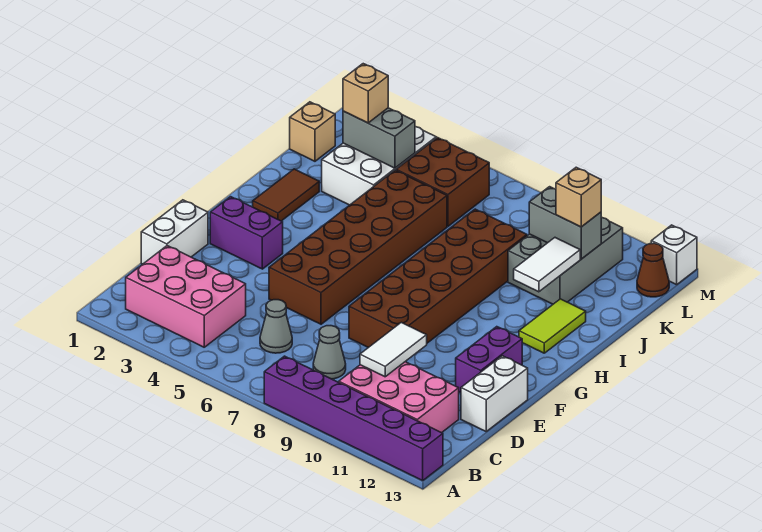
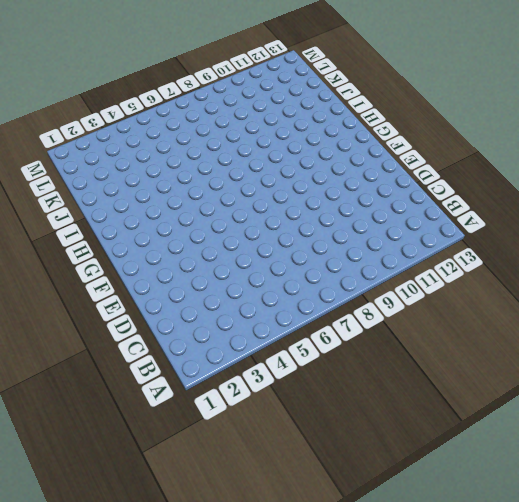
none -> purple brick A8:A13 level 1
none -> pink brick B2:C4 level 1
none -> pink brick B10:C12 level 1

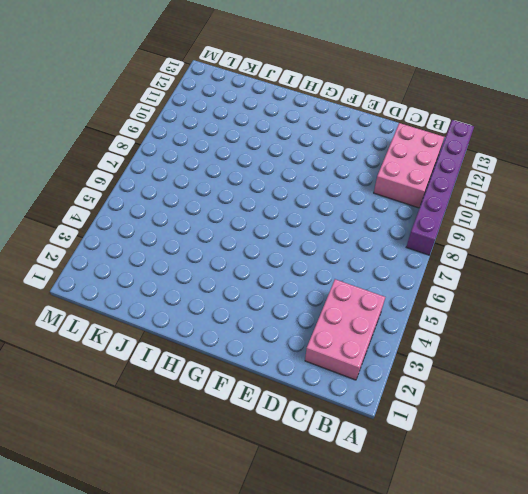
none -> grey cone C6 level 1
none -> grey cone C8 level 1
none -> white brick D1:E1 level 1

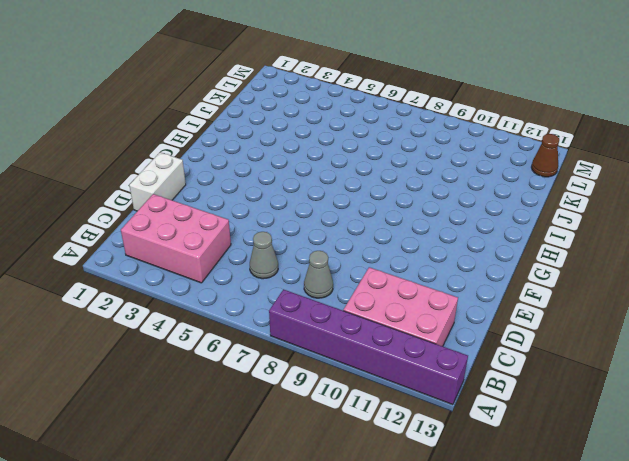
none -> white brick D13:E13 level 1
none -> brown brick E5:J6 level 1
none -> brown brick E8:J9 level 1

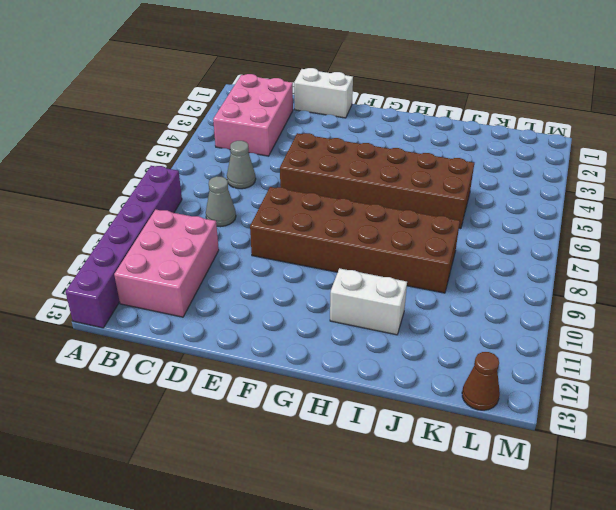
white brick H11:I11 level 1 -> white brick D13:E13 level 1
none -> purple brick E12:F12 level 1
none -> purple brick F2:F3 level 1
none -> brown tile H2:I2 level 1

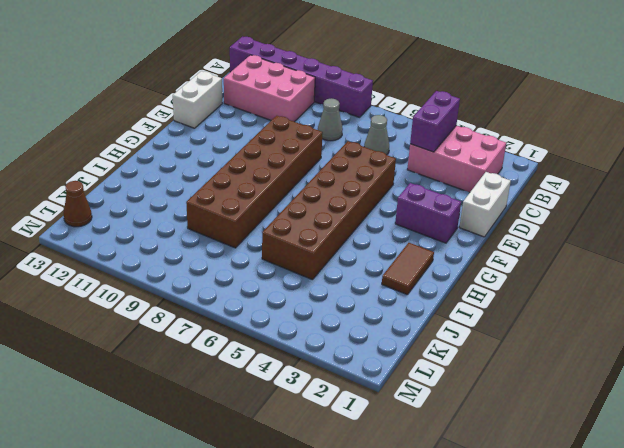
purple brick B4:C4 level 2 -> purple brick E12:F12 level 1
none -> lime tile H12:I12 level 1
none -> white brick J3:L4 level 1
none -> grey brick J10:L11 level 1

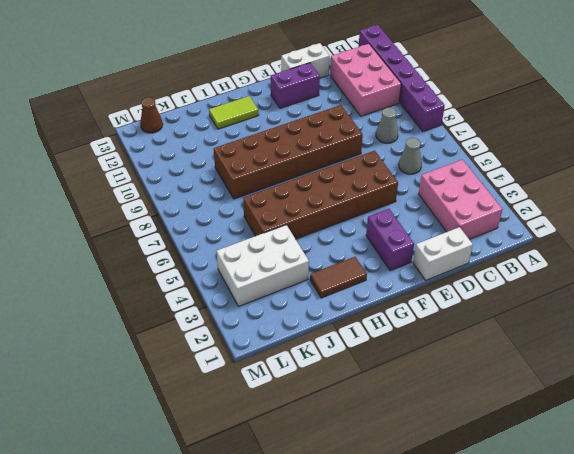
none -> grey brick J10:L11 level 1
none -> tan brick K1 level 1
none -> brown brick K5:L6 level 1

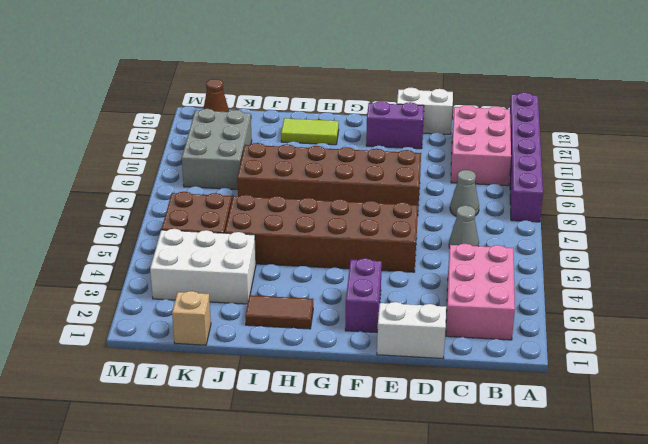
grey brick K9:L11 level 1 -> grey brick J10:L11 level 1
none -> white brick M13 level 1
none -> white tile C10:D10 level 2
none -> white tile I11:J11 level 2

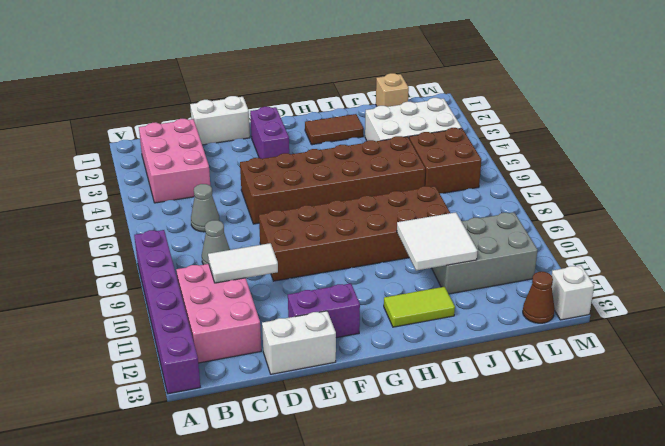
white tile I10:J11 level 2 -> white tile I11:J11 level 2
none -> grey brick K3:K4 level 2
none -> grey brick K10:K11 level 2
none -> tan brick K3 level 3

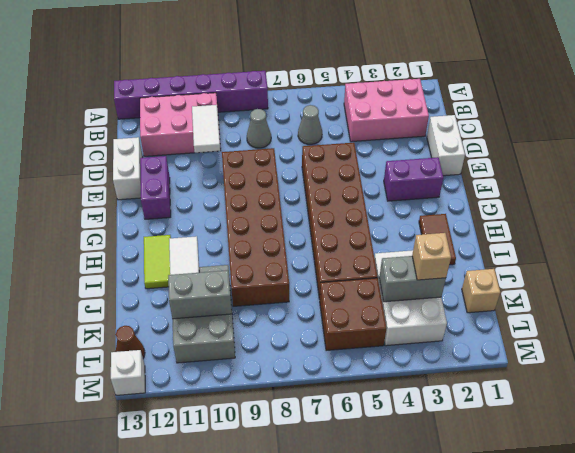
none -> tan brick K11 level 3

